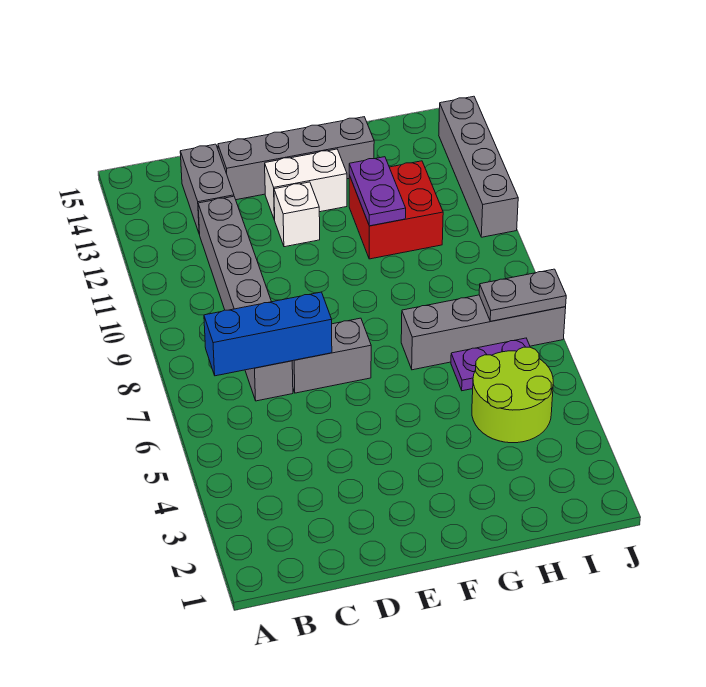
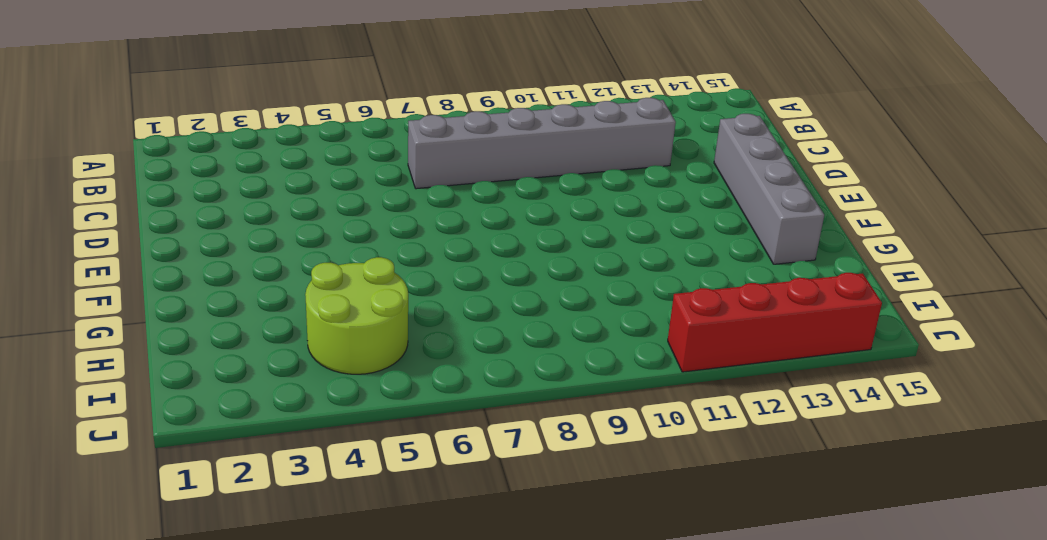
red brick J11:J14 level 1 -> grey brick J11:J14 level 1
none -> grey brick C13:C14 level 1
none -> grey brick D7:E7 level 1
none -> white brick E12 level 1

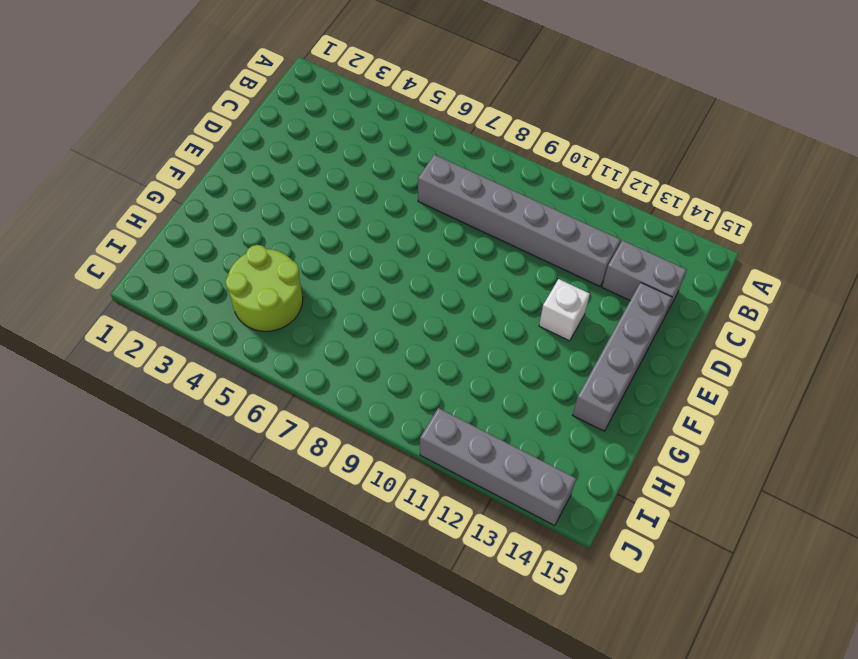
none -> grey brick D7:E7 level 1
none -> white brick E13:F13 level 1
none -> grey brick G7:J7 level 1

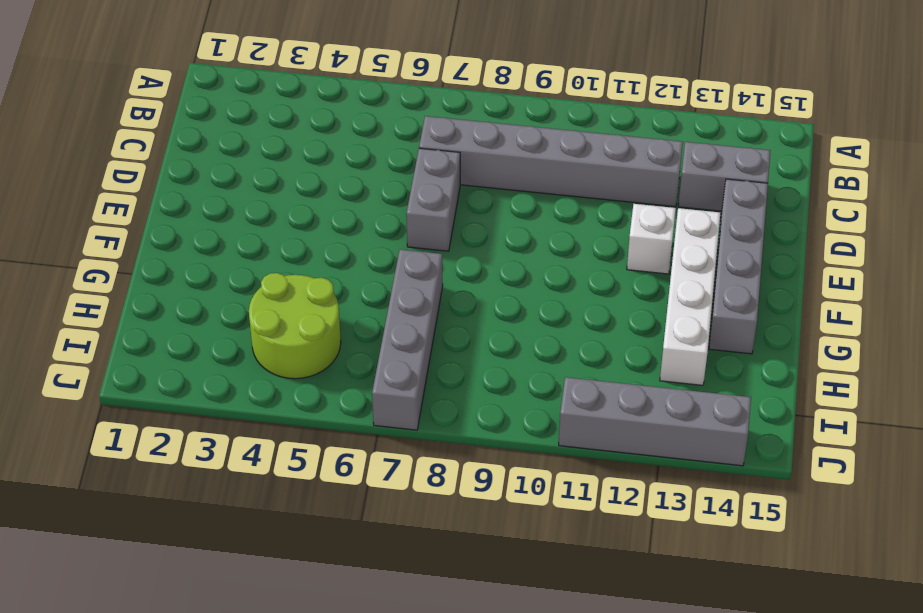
white brick E13:H13 level 1 -> white brick E13:F13 level 1
none -> red brick G11:H12 level 1
none -> purple plate H6:I6 level 1
none -> blue brick B7:D7 level 2

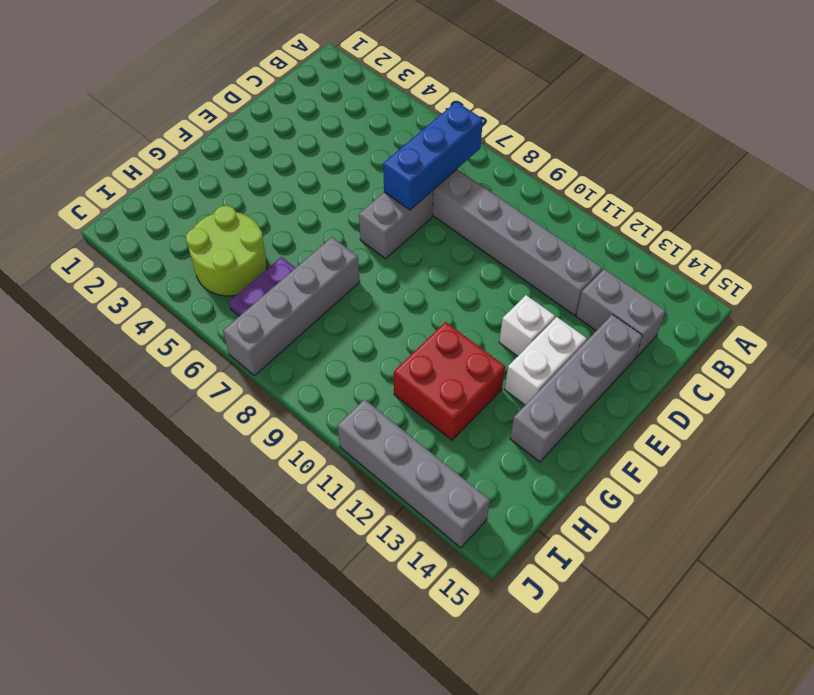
none -> purple plate G11:G12 level 2
none -> grey plate I7:J7 level 2

